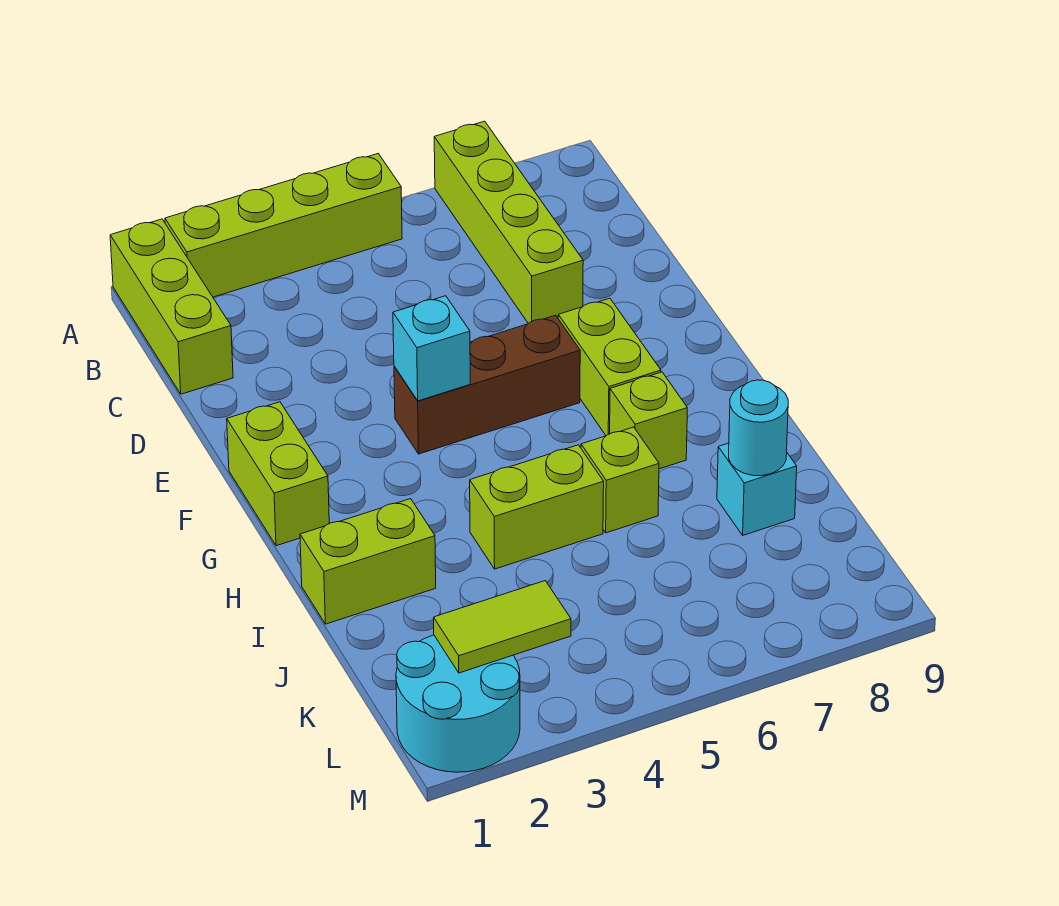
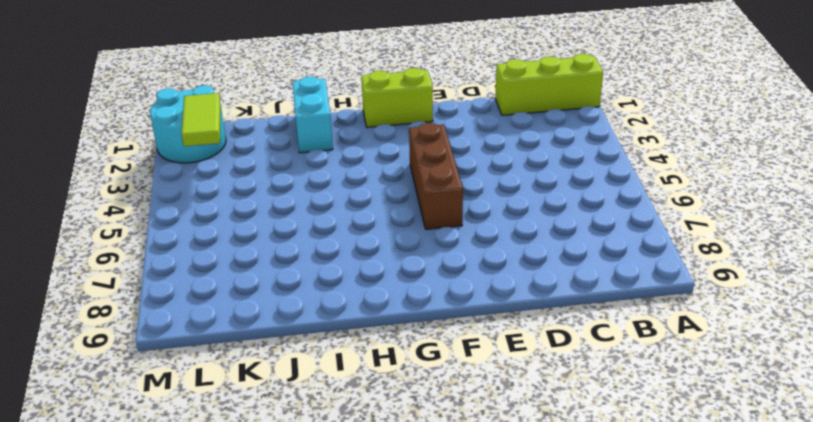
cyan brick I1:I2 level 1 -> lime brick I1:I2 level 1
none -> lime brick A2:A5 level 1
none -> lime brick A7:D7 level 1
none -> lime brick F7:G7 level 1

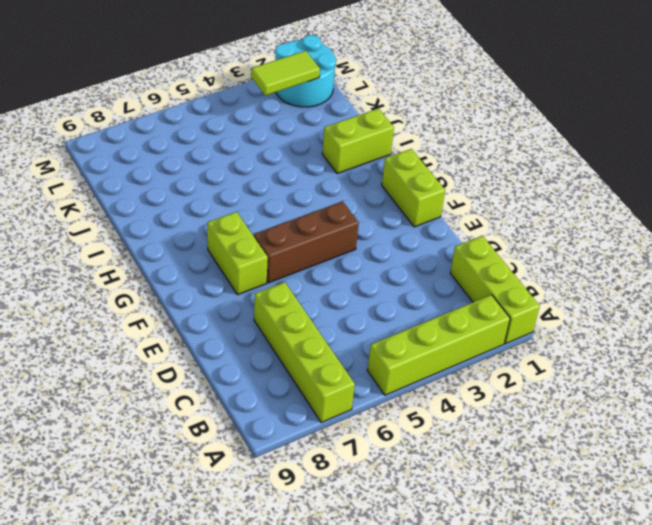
none -> lime brick H7 level 1
none -> lime brick I4:I5 level 1
none -> lime brick I6 level 1

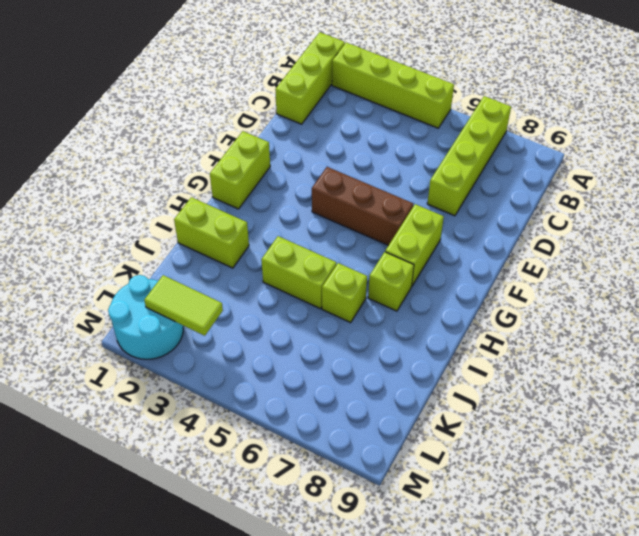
none -> cyan brick J8 level 1
none -> cyan brick F4 level 2
none -> cyan round brick J8 level 2

